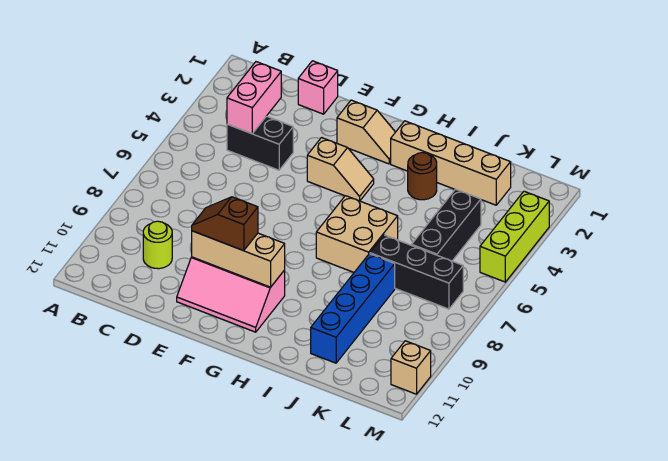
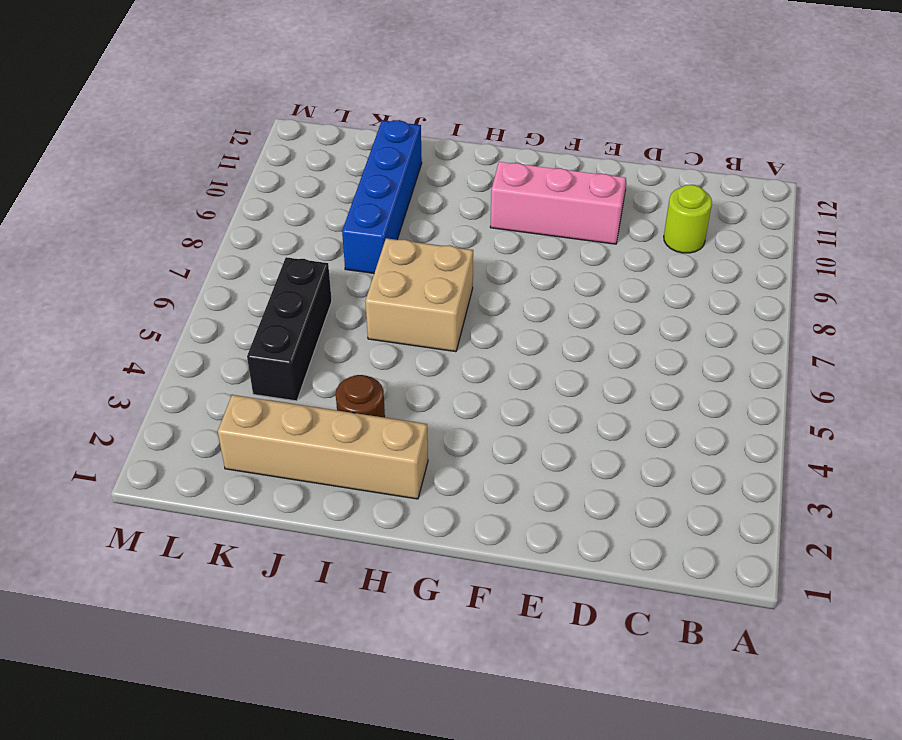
none -> black brick C4:D4 level 1
none -> pink brick D1 level 1
none -> tan slope F2:G2 level 1 top F

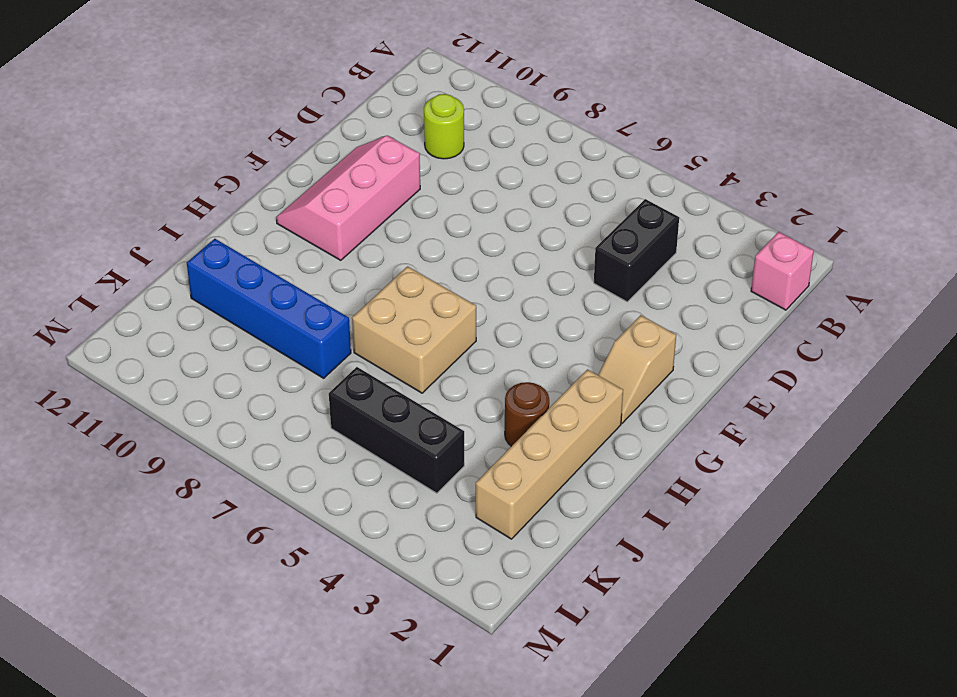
pink brick B1 level 1 -> pink brick D1 level 1
none -> tan slope F4:G4 level 1 top F
none -> black brick J7:L7 level 1
none -> lime brick M3:M5 level 1

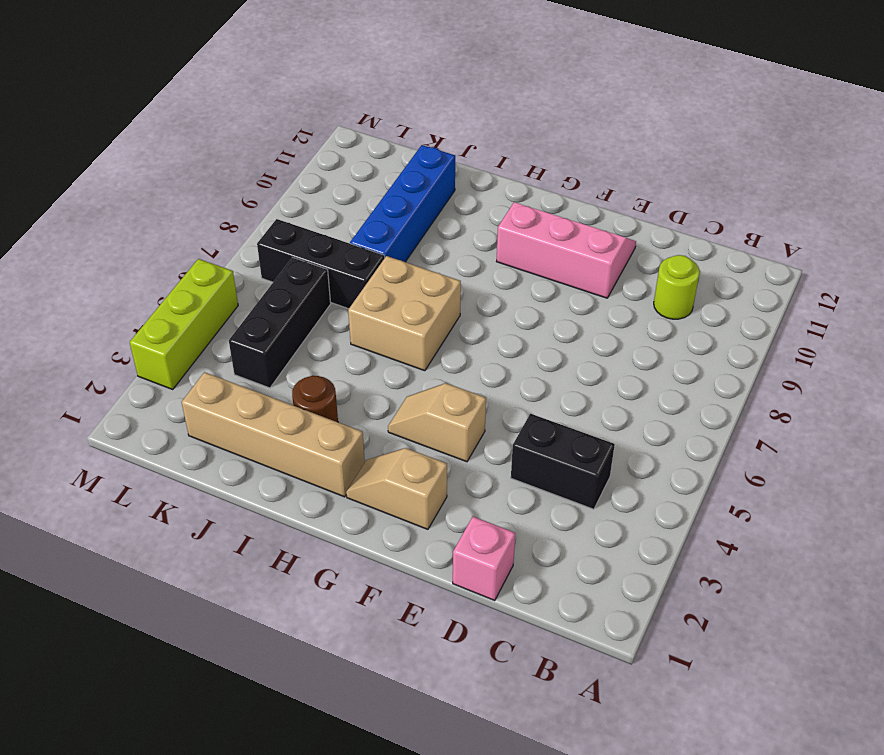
none -> tan brick M11 level 1
none -> pink brick C3:C4 level 2
none -> tan brick E10:G10 level 2

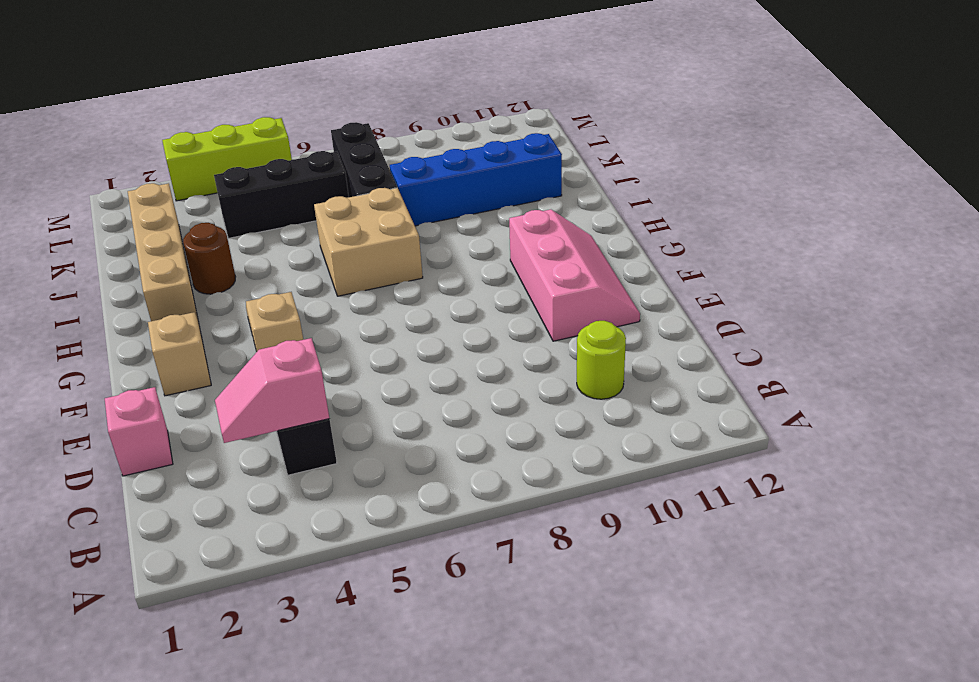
pink slope C3:C4 level 2 top 4 -> pink brick C3:C4 level 2
none -> tan brick M11 level 1
none -> tan brick E10:G10 level 2
none -> brown slope E10:F10 level 3 top F

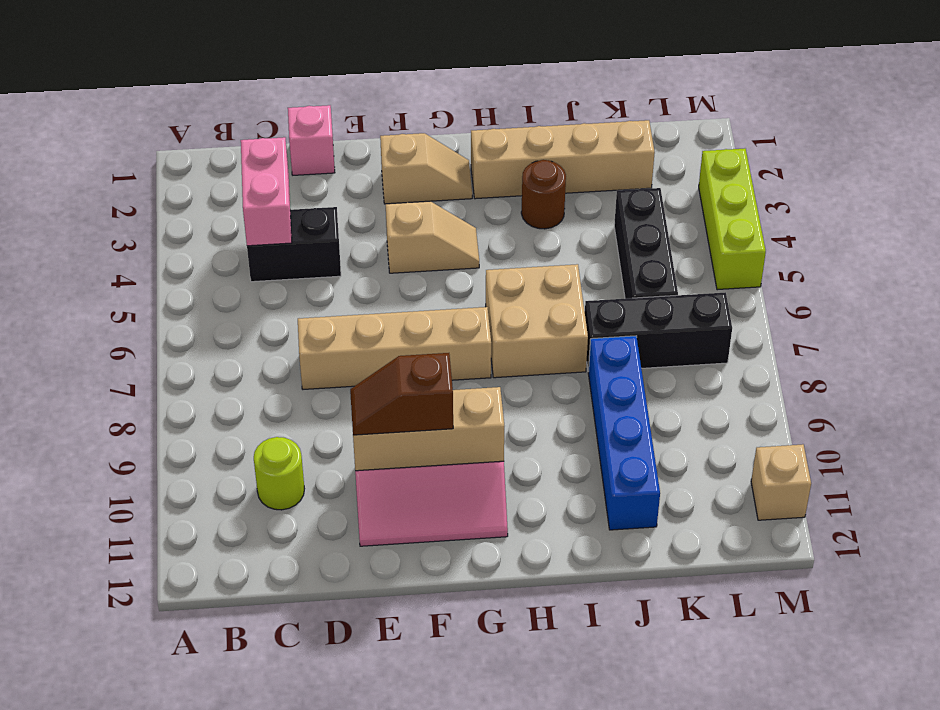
tan brick D7:G7 level 1 -> none

